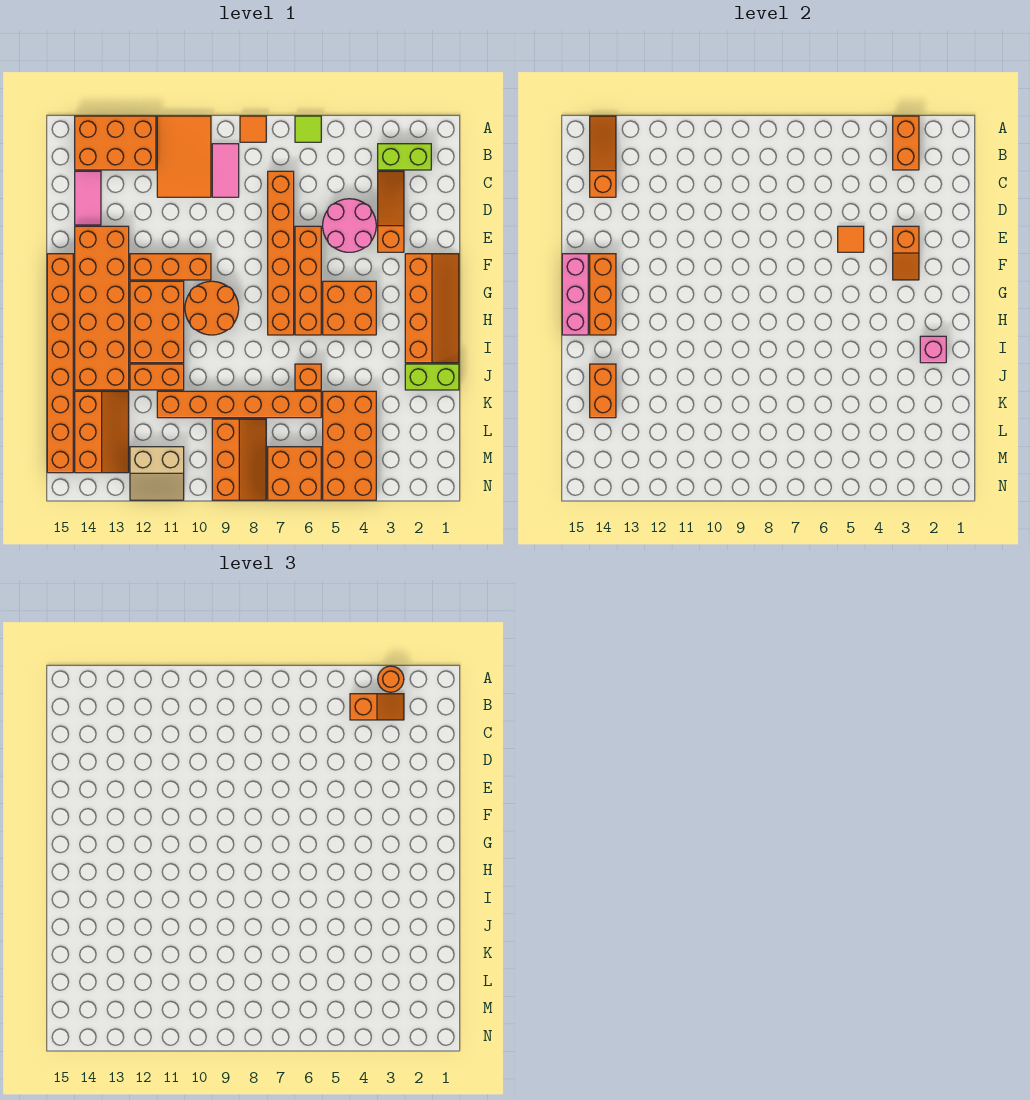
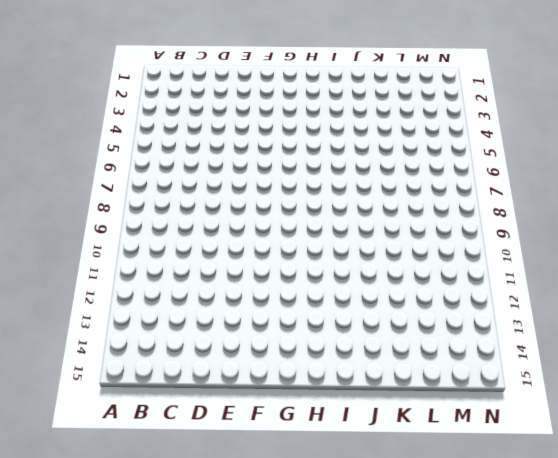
none -> lime tile A6 level 1
none -> orange tile A8 level 1
none -> orange tile A10:C11 level 1
none -> orange brick A12:B14 level 1

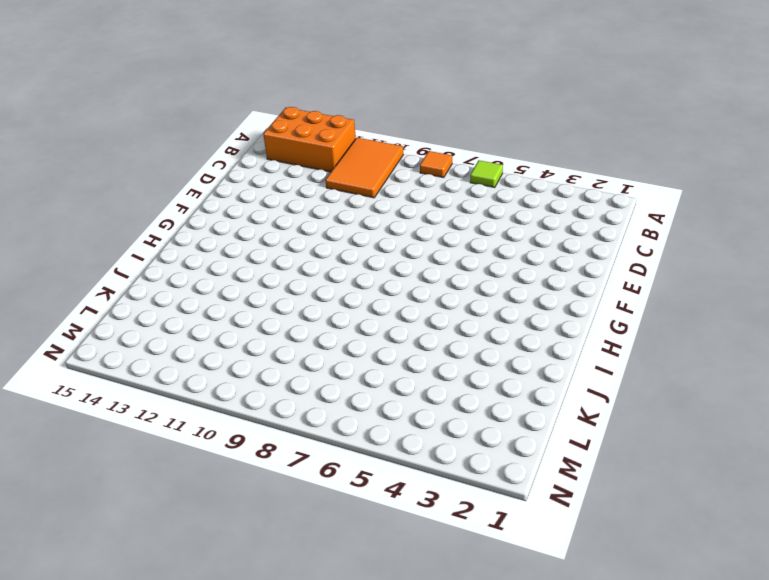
none -> lime brick B2:B3 level 1
none -> pink tile B9:C9 level 1
none -> orange slope C3:E3 level 1 top E
none -> orange brick C7:H7 level 1

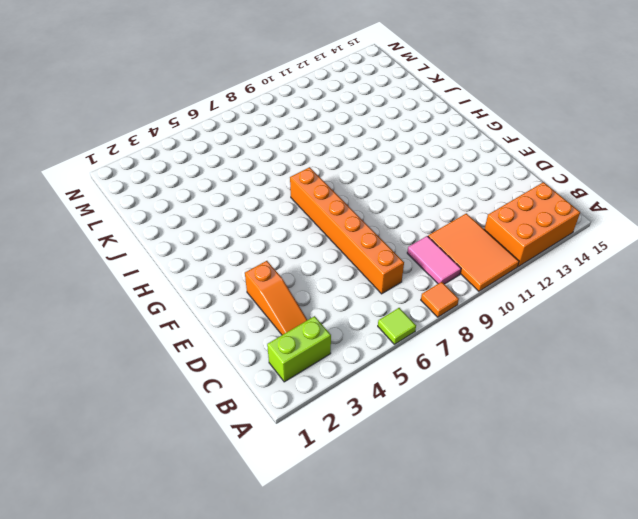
none -> pink tile C14:D14 level 1
none -> pink round brick D4:E5 level 1
none -> orange brick E6:H6 level 1
none -> orange brick E13:J14 level 1

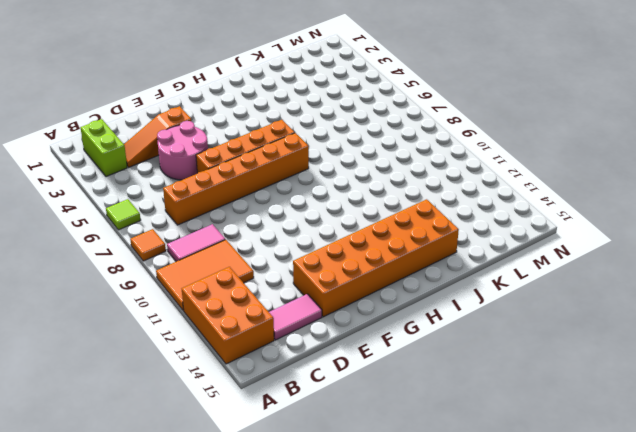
none -> orange slope F1:I2 level 1 top 2
none -> orange brick F10:F12 level 1
none -> orange brick F15:M15 level 1
none -> orange brick G4:H5 level 1

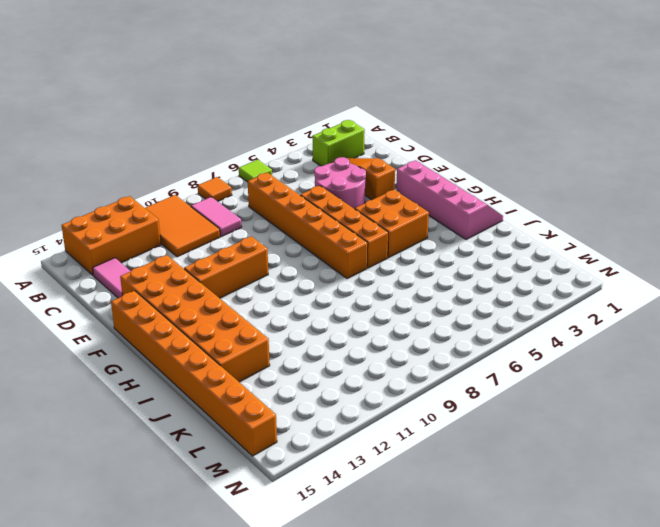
pink slope F1:I2 level 1 top 2 -> orange slope F1:I2 level 1 top 2
none -> orange round brick G9:H10 level 1
none -> orange brick G11:I12 level 1
none -> lime brick J1:J2 level 1
none -> orange brick J6 level 1

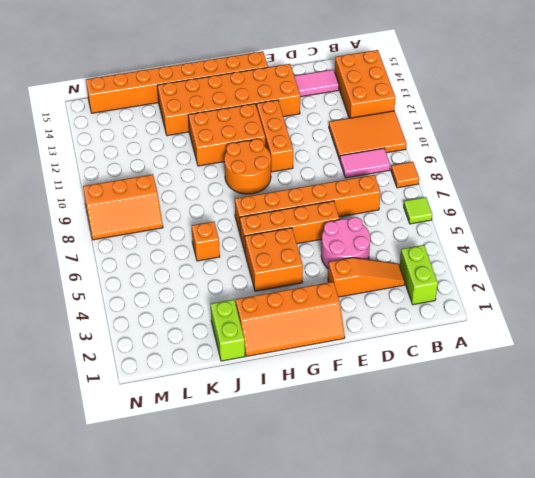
none -> orange brick J11:J12 level 1
none -> orange brick K4:N5 level 1
none -> orange brick K6:K11 level 1
none -> orange slope K13:M14 level 1 top 14

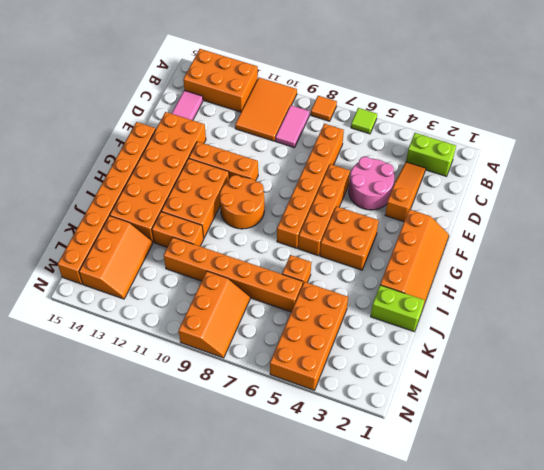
none -> orange brick M6:N7 level 1
none -> tan slope M11:N12 level 1 top M
none -> orange brick A3:B3 level 2
none -> orange slope A14:C14 level 2 top C

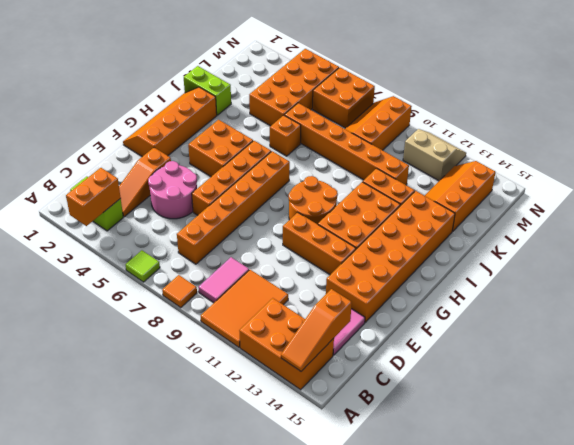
none -> orange brick F15:M15 level 1
none -> orange slope E3:F3 level 2 top E
none -> orange tile E5 level 2
none -> orange brick F14:H14 level 2

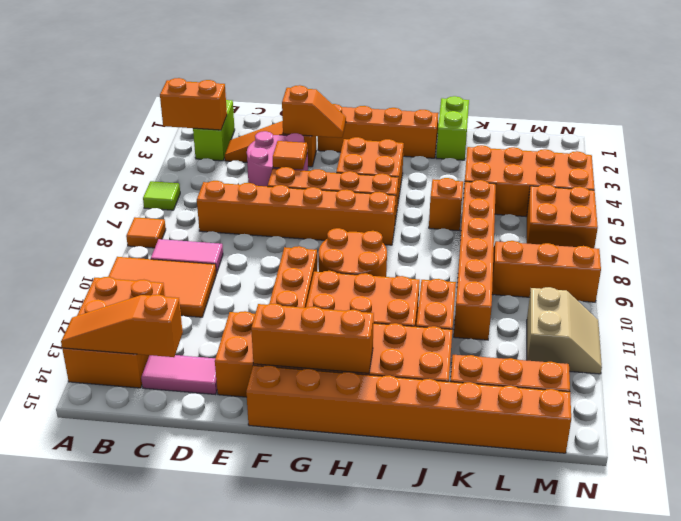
none -> pink brick F15:H15 level 2
none -> pink brick I2 level 2
none -> orange brick J14:K14 level 2
none -> orange round brick A3 level 3

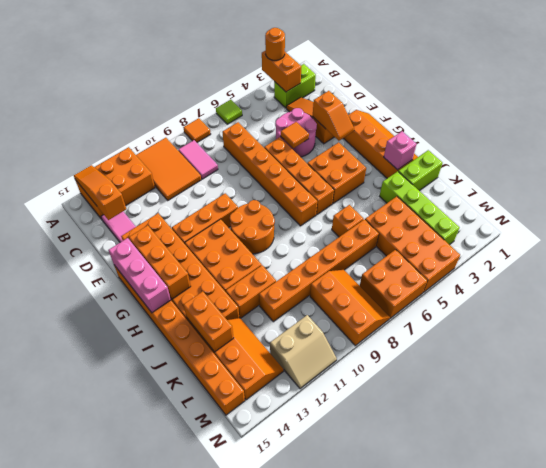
lime brick J3:M3 level 1 -> none
none -> orange slope B3:B4 level 3 top 4

